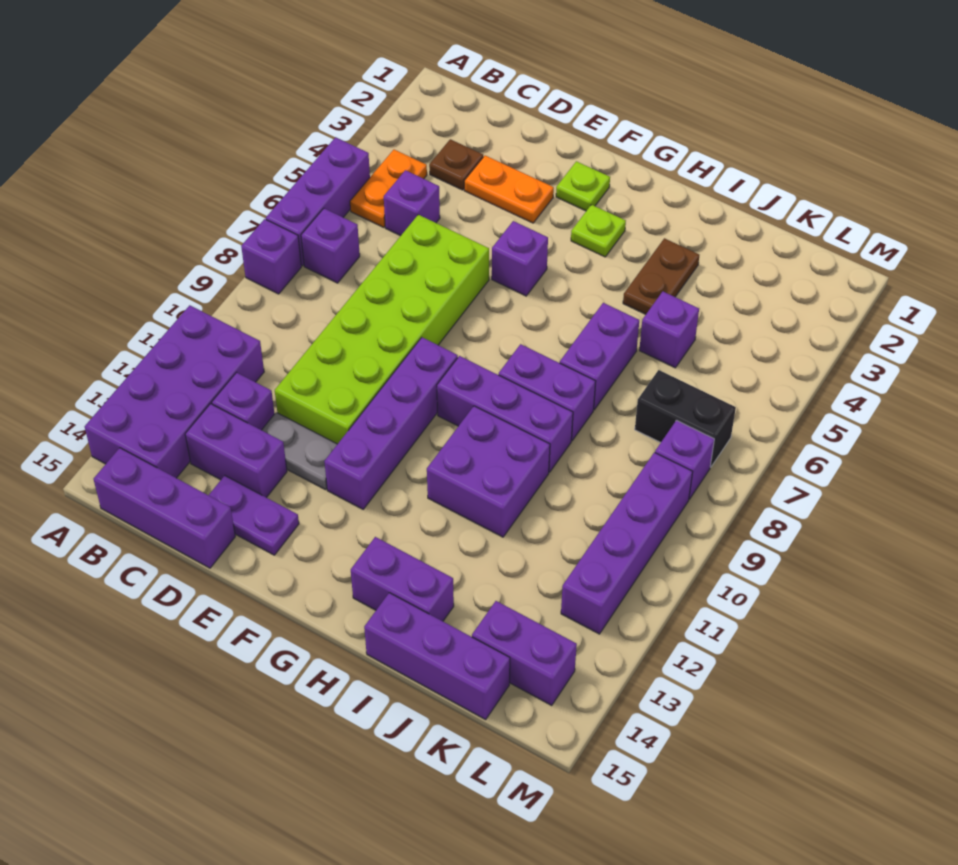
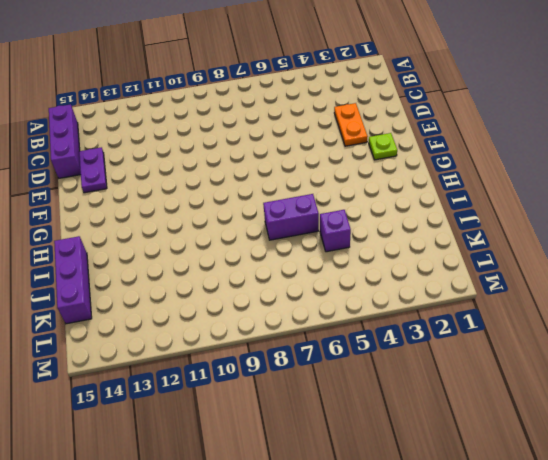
none -> purple brick A5:A7 level 1
none -> purple brick A8 level 1
none -> purple brick A11:B14 level 1
none -> orange plate B4:B5 level 1

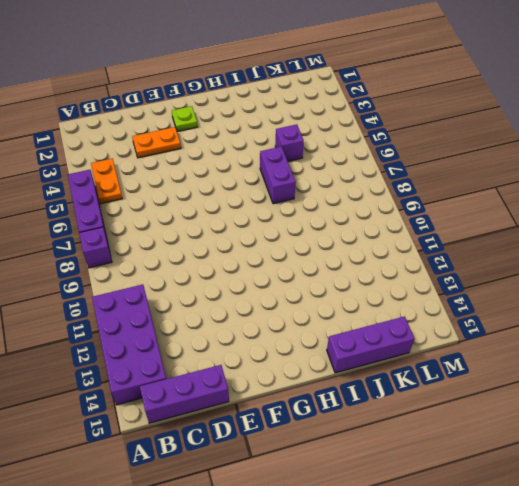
none -> purple brick B7 level 1
none -> brown plate C3 level 1
none -> purple brick C5 level 1
none -> purple brick C12 level 1

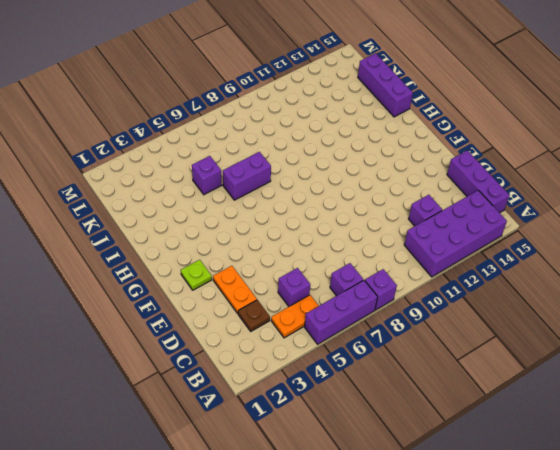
none -> purple brick C13:D13 level 1
none -> lime brick D6:E11 level 1
none -> grey plate D12:E12 level 1
none -> purple plate D14:E14 level 1

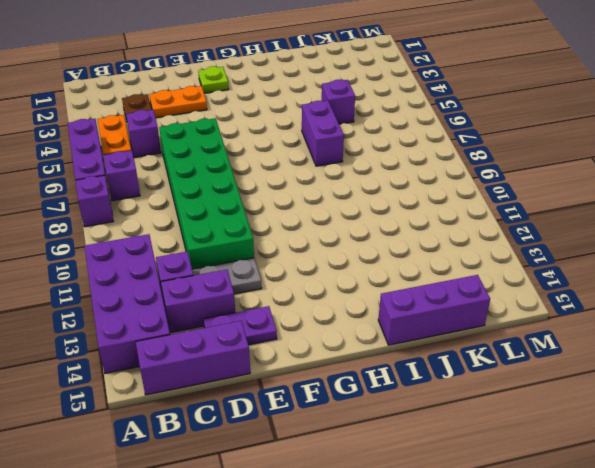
green brick D6:E11 level 1 -> lime brick D6:E11 level 1
none -> purple brick F5 level 1
none -> purple brick F9:F12 level 1
none -> lime plate G3 level 1
none -> purple brick G9:I9 level 1

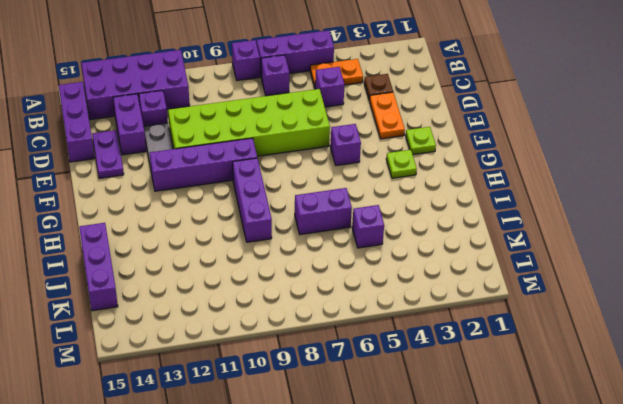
none -> purple brick H8:I8 level 1
none -> purple brick H10:I11 level 1
none -> purple brick H14:I14 level 1
none -> brown plate I3:I4 level 1

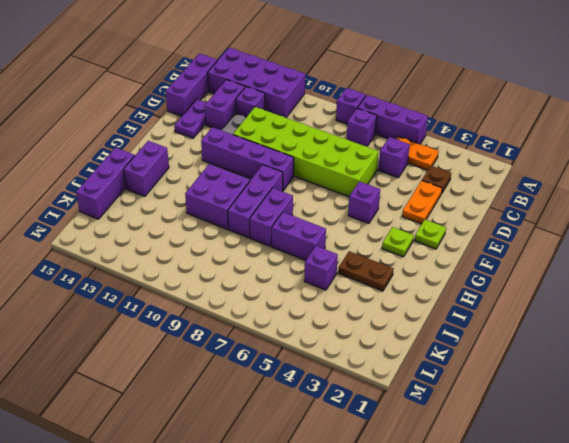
none -> black brick K7:L7 level 1
none -> purple brick K14:L14 level 1
none -> purple brick L8 level 1
none -> purple brick L9:L12 level 1

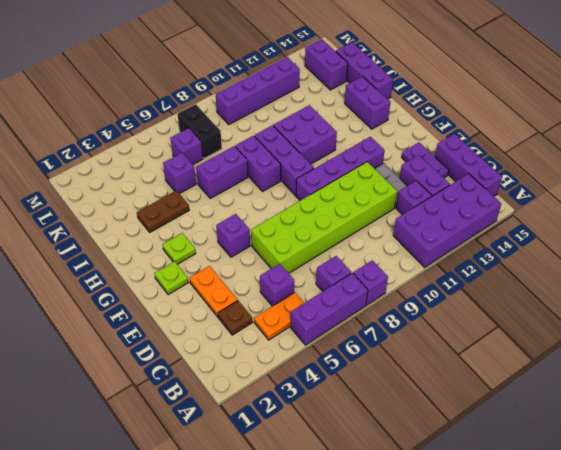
purple brick K6 level 1 -> purple brick L8 level 1

